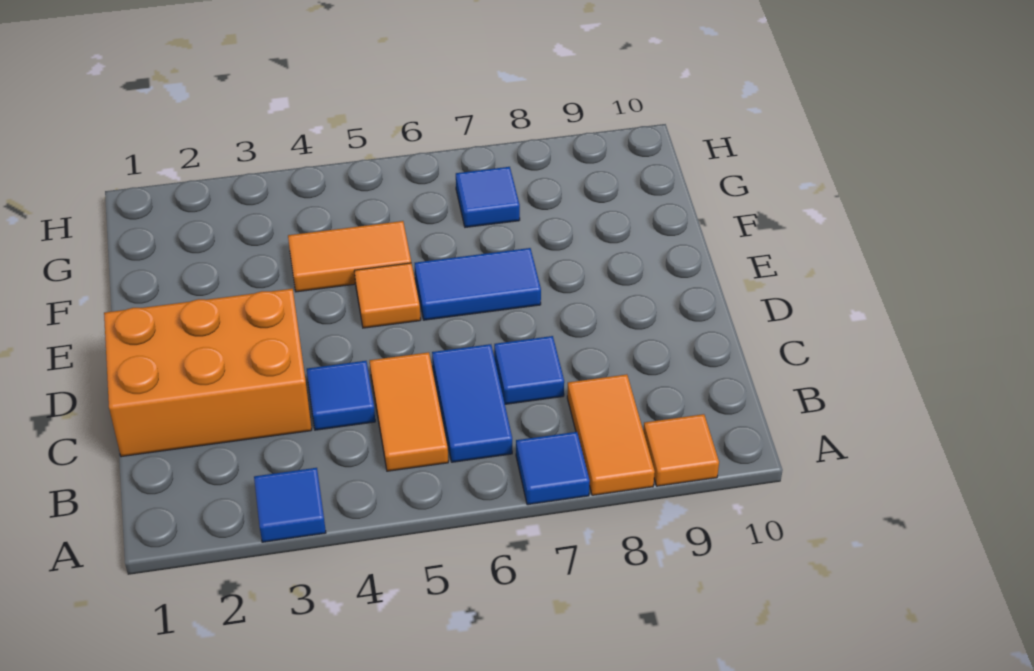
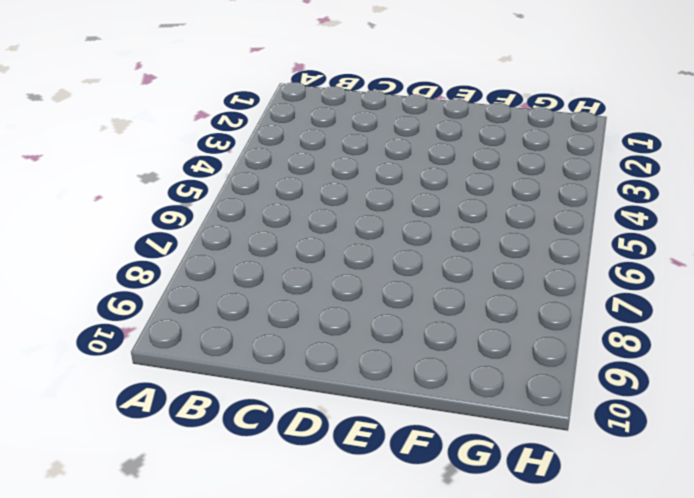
none -> blue tile A3 level 1
none -> blue tile A7 level 1
none -> orange tile A8:B8 level 1

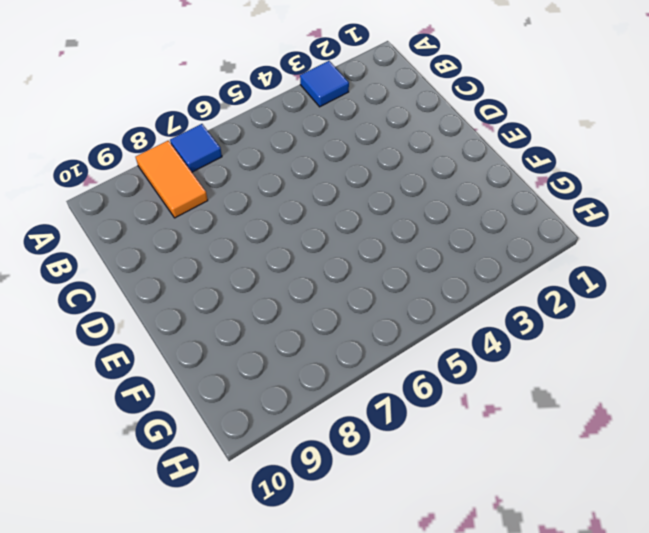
none -> orange tile A9 level 1
none -> orange tile B5:C5 level 1
none -> blue tile B6:C6 level 1

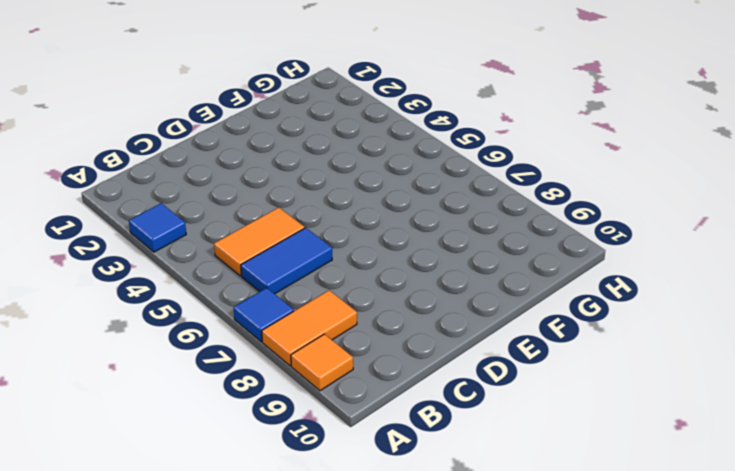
none -> orange brick C1:D3 level 1
none -> blue tile C4 level 1
none -> blue tile C7 level 1

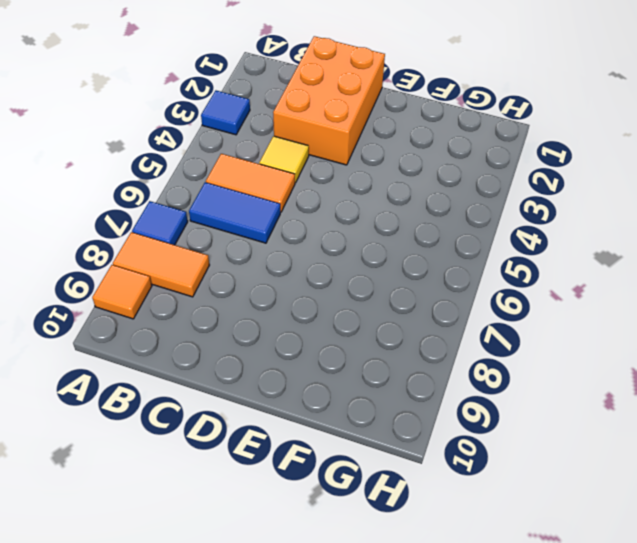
yellow tile C4 level 1 -> blue tile C4 level 1
none -> blue tile C7 level 1
none -> orange tile E5 level 1
none -> blue tile E6:E7 level 1

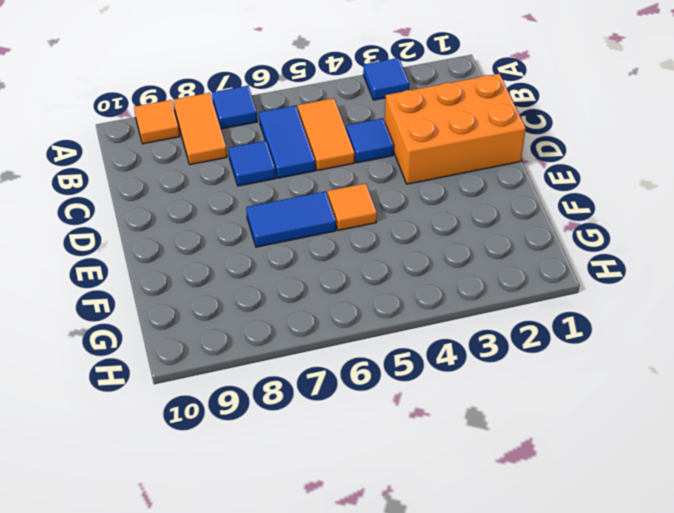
none -> orange tile F4:F5 level 1
none -> blue tile G7 level 1

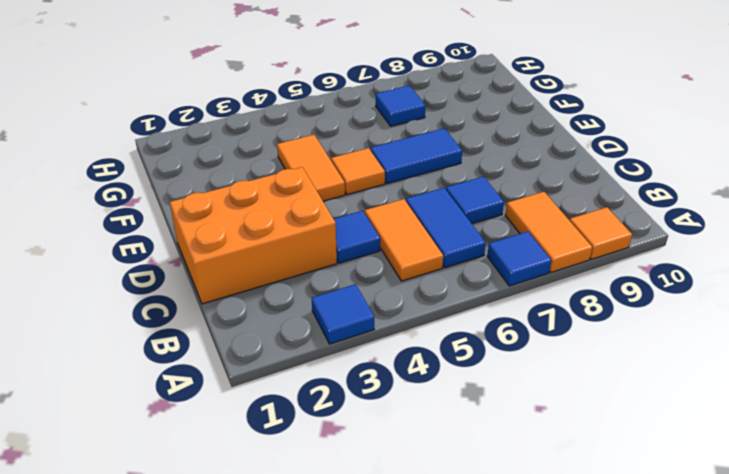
orange tile E4:F4 level 1 -> orange tile F4:F5 level 1

